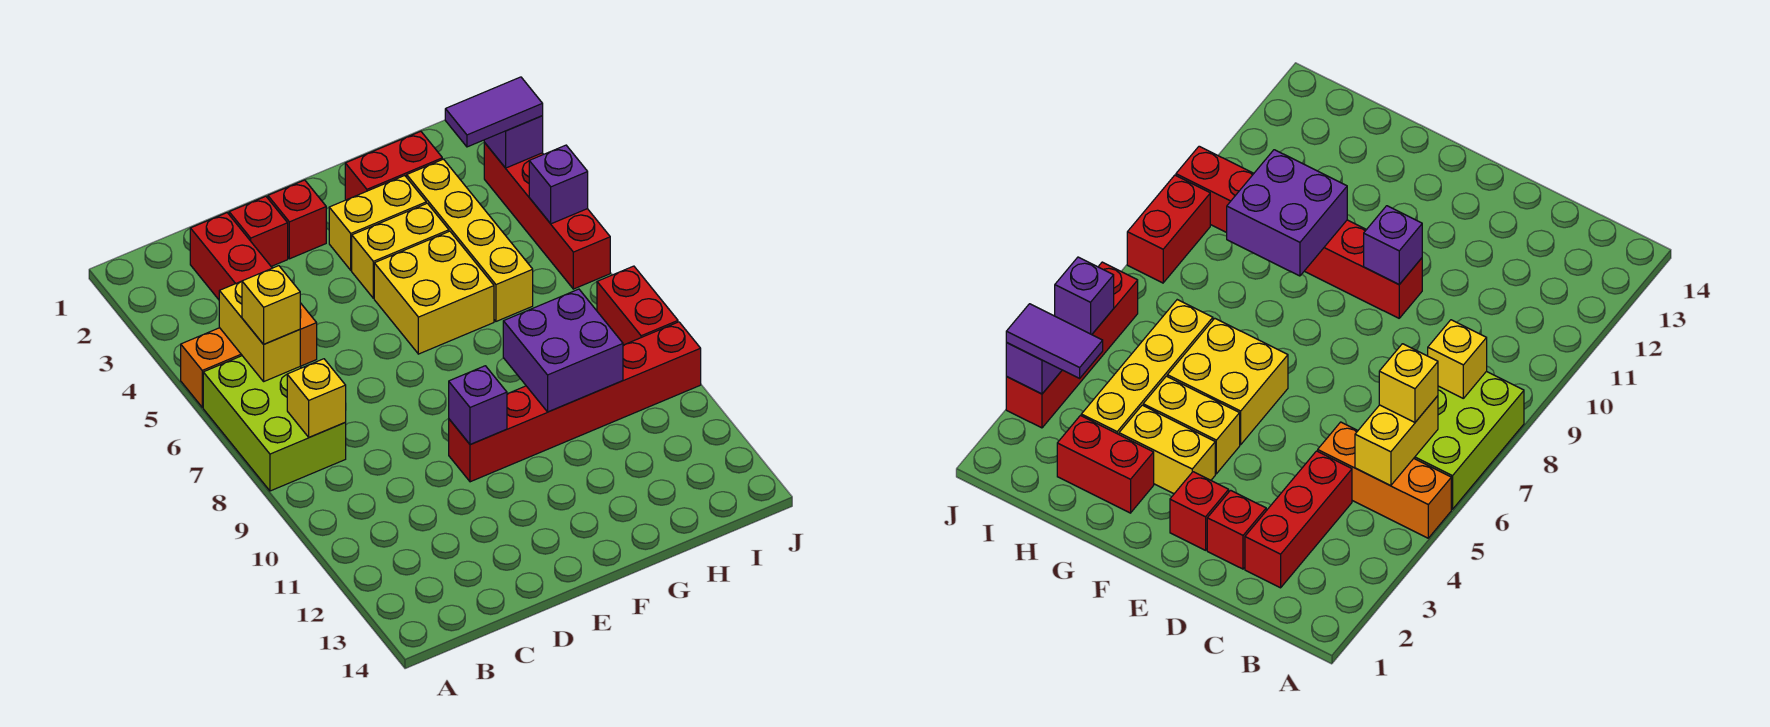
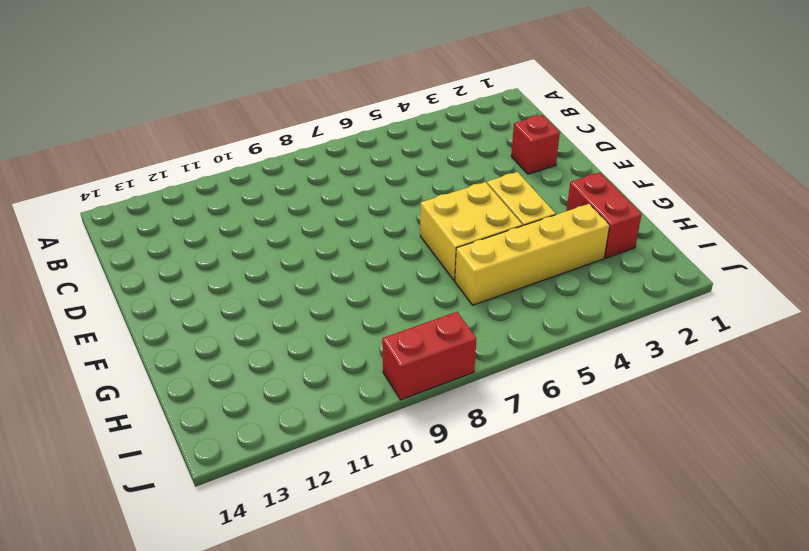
none -> orange brick A5:C5 level 1
none -> lime brick A6:B8 level 1
none -> red brick C2:C4 level 1

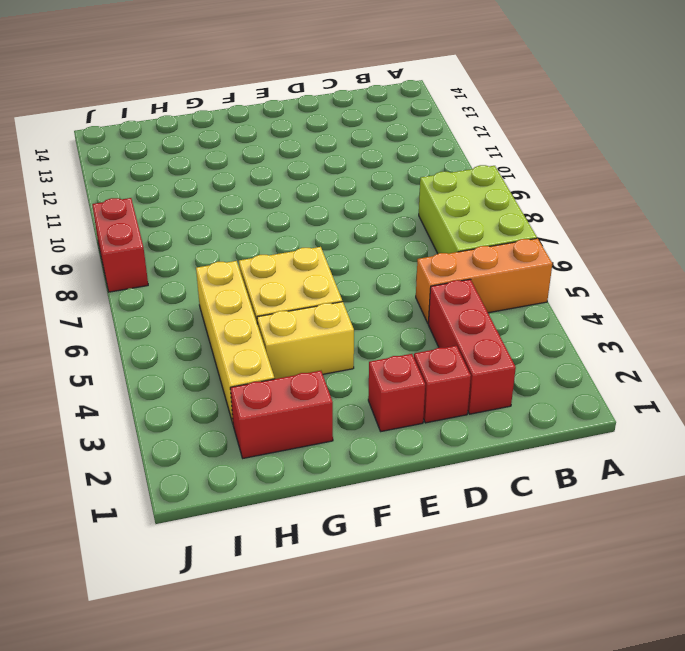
none -> red brick E10:J10 level 1
none -> yellow brick F3:G3 level 1
none -> red brick J3:J6 level 1

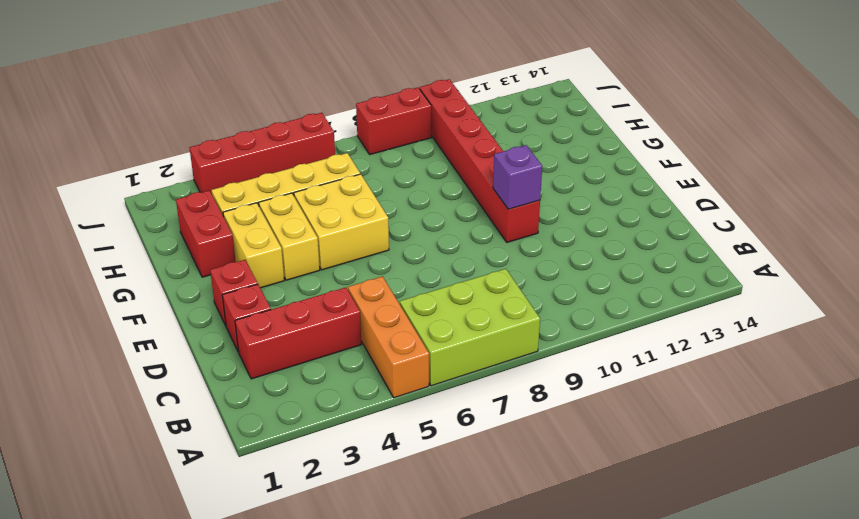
none -> yellow brick B5:B6 level 2
none -> yellow brick B8 level 2
none -> purple brick G9:H10 level 2

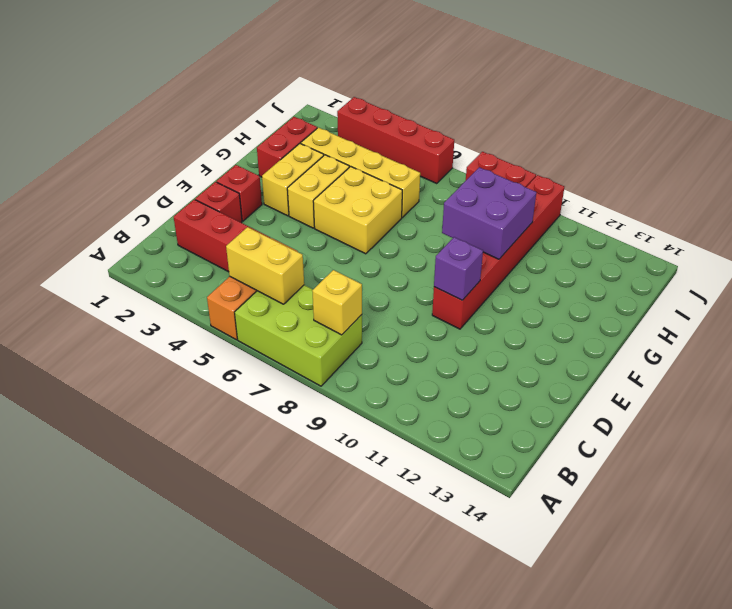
none -> purple brick J3 level 2
none -> purple brick J5 level 2
none -> yellow brick B6 level 3

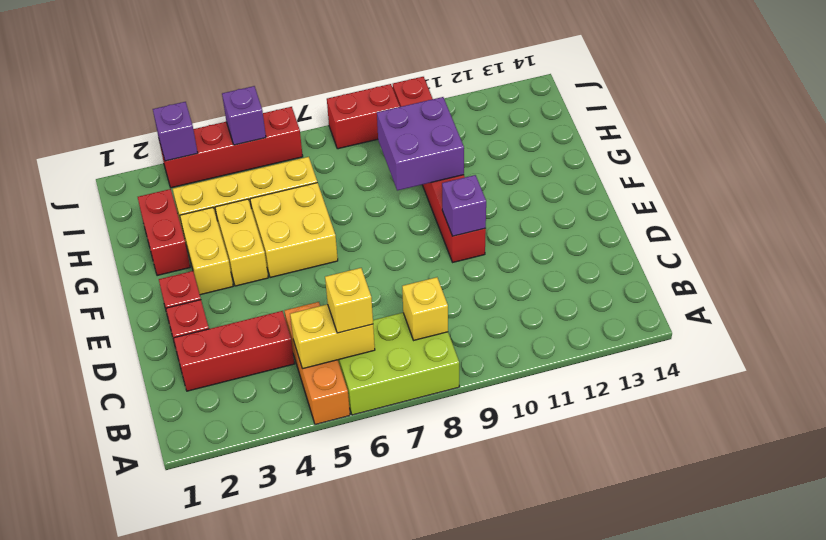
none -> purple tile I3:J3 level 3

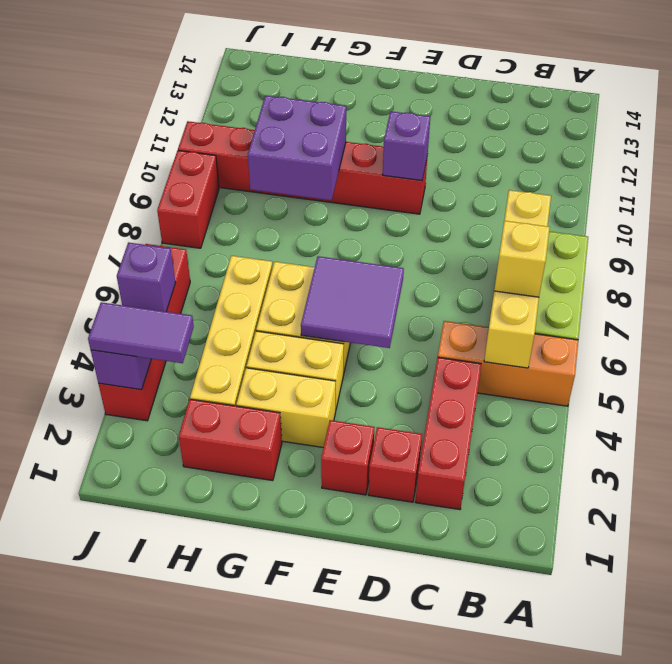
purple tile E5:F6 level 2 -> none

